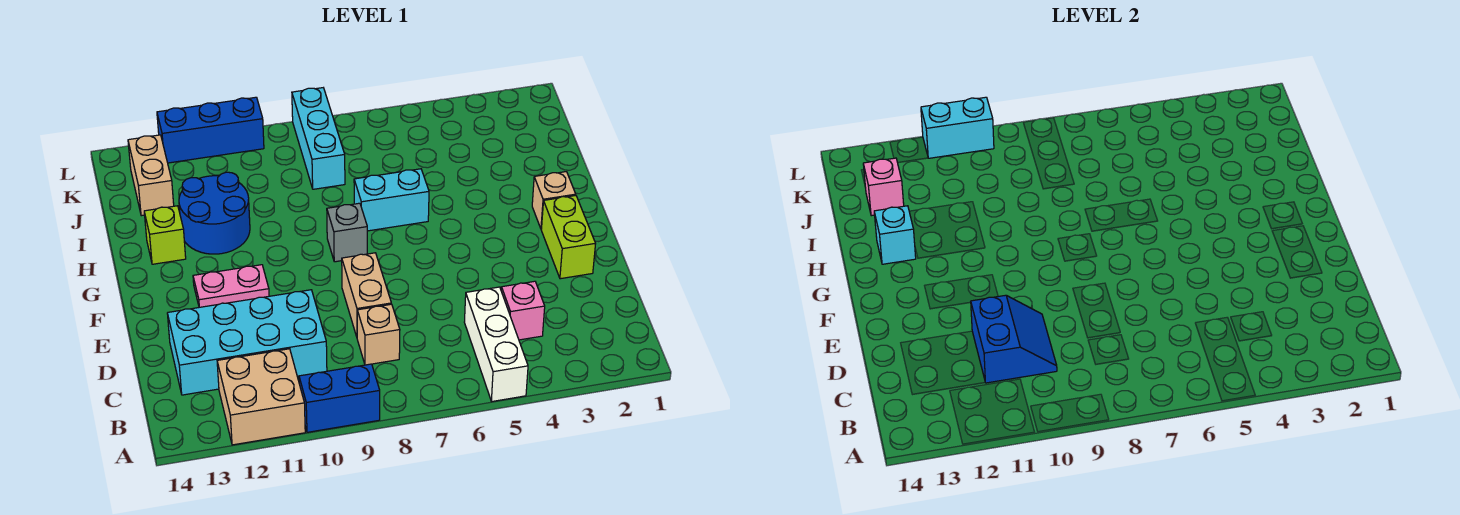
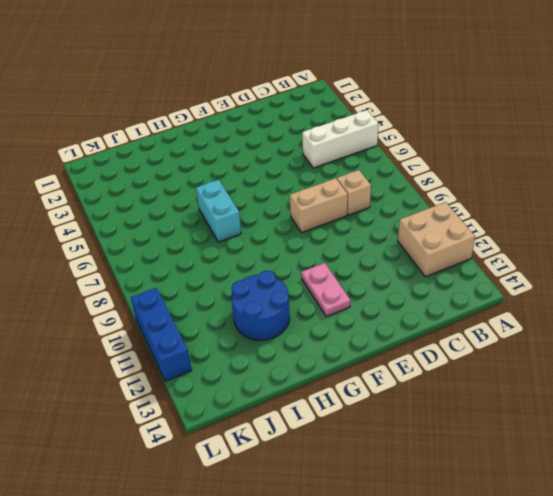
none -> blue brick A9:A10 level 1
none -> pink brick C4 level 1
none -> cyan brick C10:D13 level 1

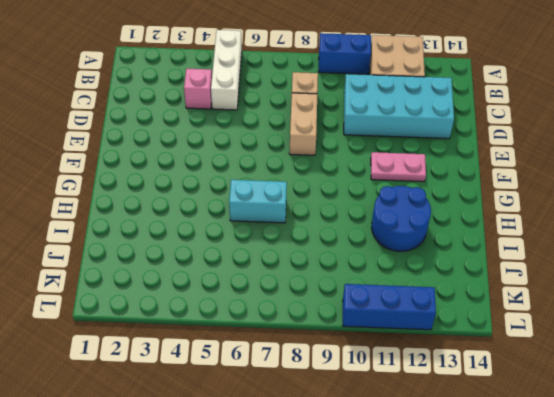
none -> lime brick E2:F2 level 1
none -> tan brick G2 level 1
none -> grey brick G8 level 1

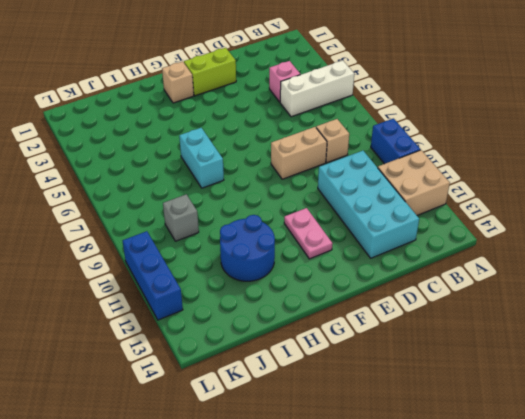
grey brick J9 level 1 -> grey brick G8 level 1
none -> lime brick H13 level 1
none -> cyan brick J8:L8 level 1
none -> tan brick J13:K13 level 1

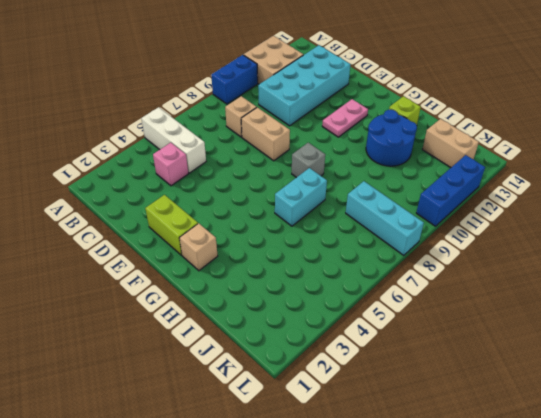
none -> blue slope C10:D11 level 2 top 11
none -> cyan brick H13 level 2
none -> pink brick J13 level 2

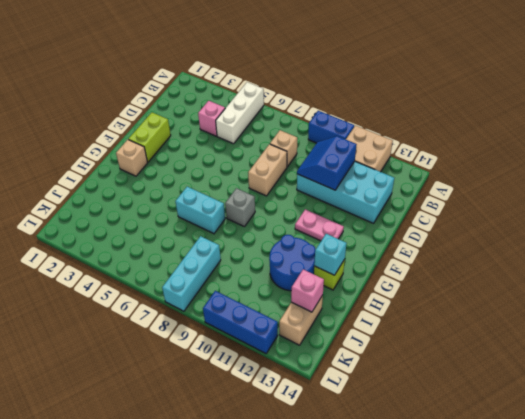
none -> cyan brick L10:L11 level 2

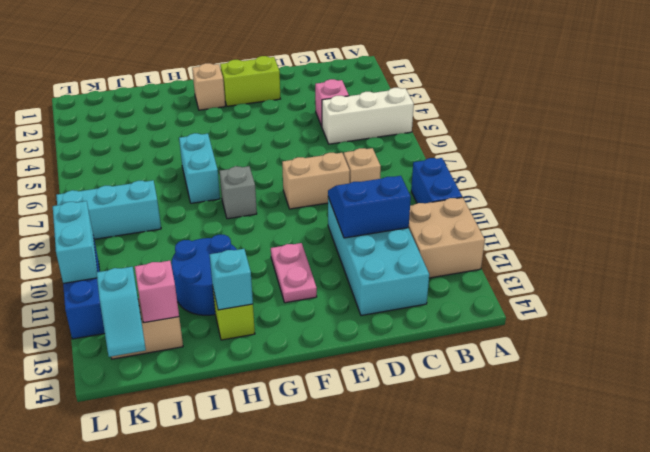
cyan slope K13:K14 level 2 top 13 -> none

